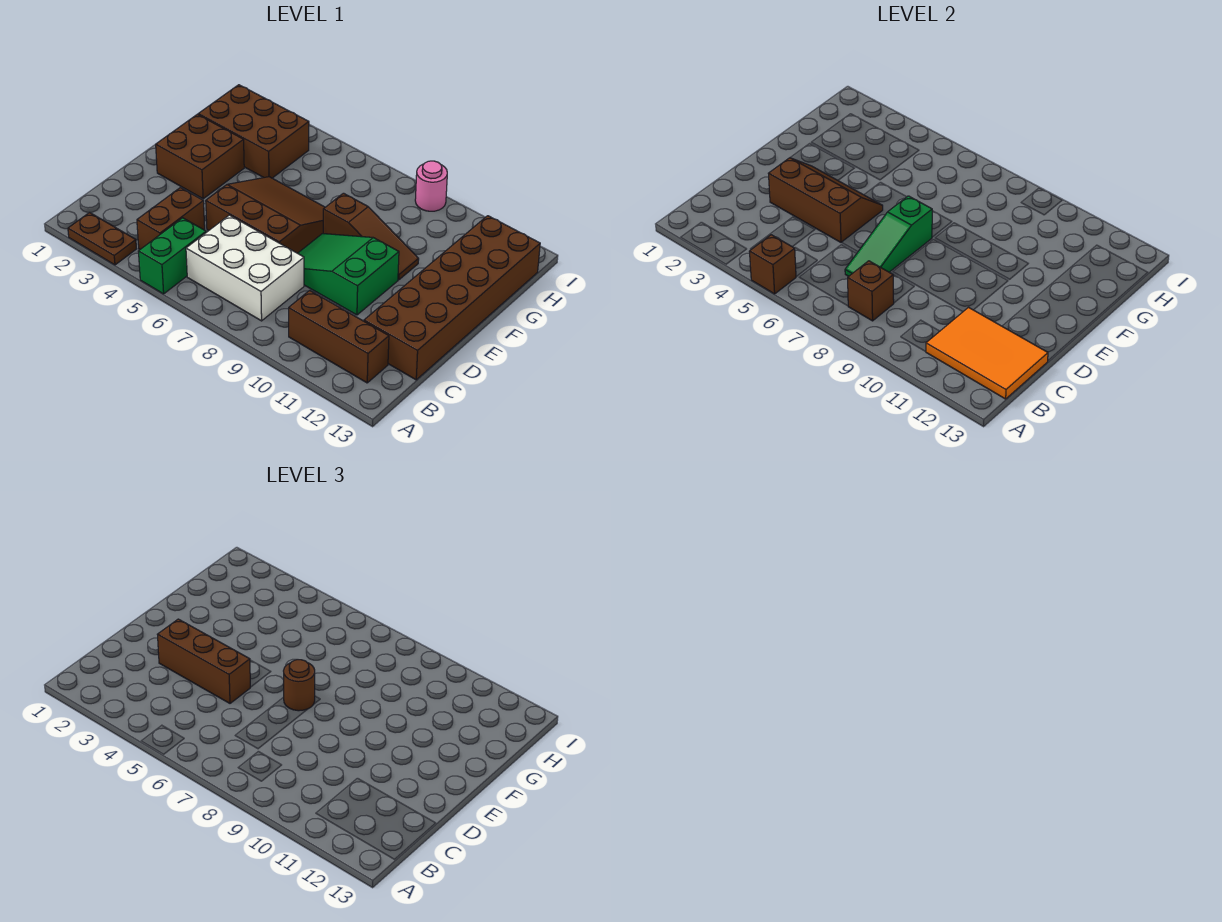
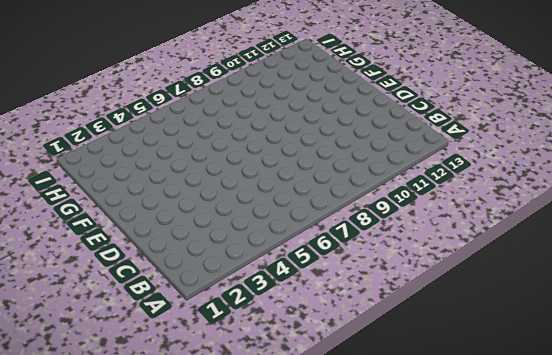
none -> brown plate A2:A3 level 1
none -> green brick A5:B5 level 1
none -> brown brick B4:C4 level 1

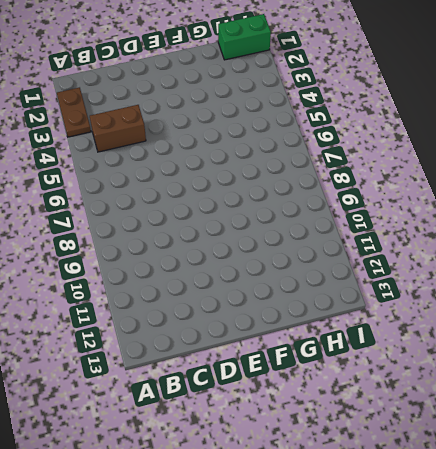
green brick H1:I1 level 1 -> green brick A5:B5 level 1
none -> white brick B6:C8 level 1
none -> brown brick B10:B12 level 1
none -> brown brick C12:H13 level 1

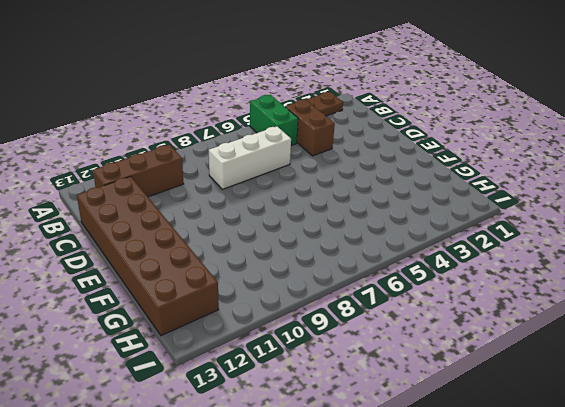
white brick C6:C8 level 1 -> white brick B6:C8 level 1
none -> brown slope D5:F7 level 1 top D
none -> green slope D8:E10 level 1 top 10
none -> brown brick E2:F3 level 1

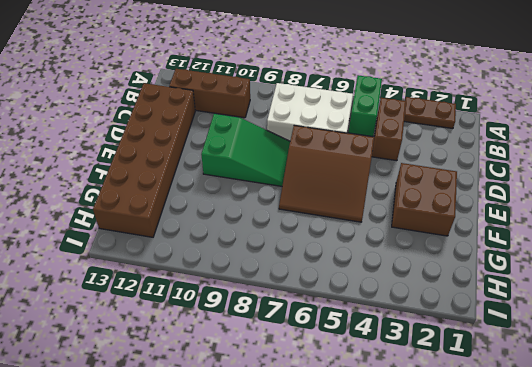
none -> brown slope F8:F10 level 1 top 8
none -> brown brick G2:H4 level 1
none -> pink round brick I9 level 1

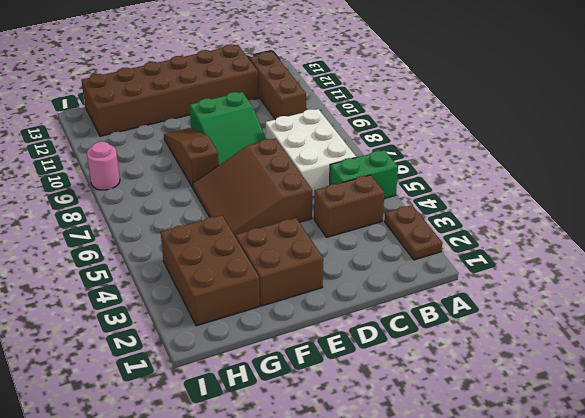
none -> brown brick A5 level 2
none -> brown brick B8 level 2
none -> orange tile B11:C13 level 2

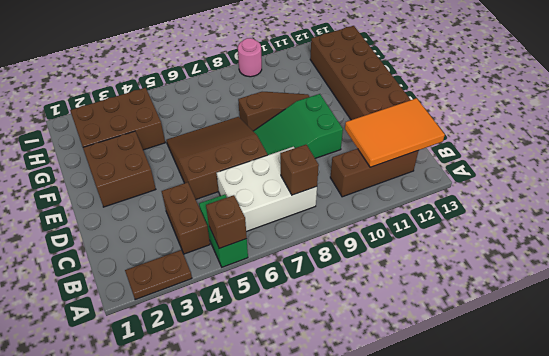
none -> green slope C7:E7 level 2 top E
none -> brown slope D3:E5 level 2 top D
none -> brown brick D3:D5 level 3

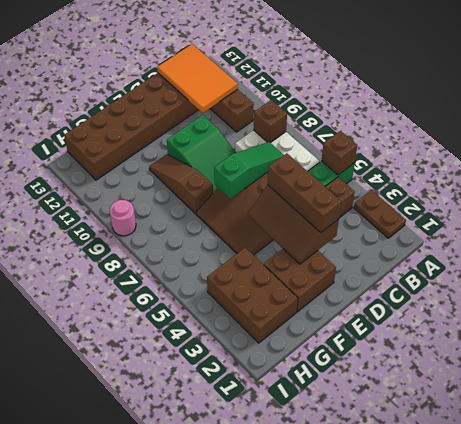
none -> brown round brick E7 level 3

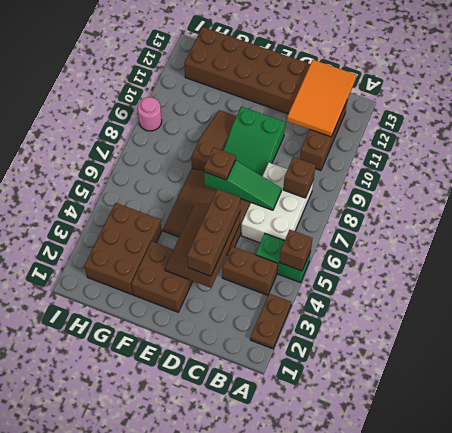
brown plate E7 level 3 -> brown round brick E7 level 3

